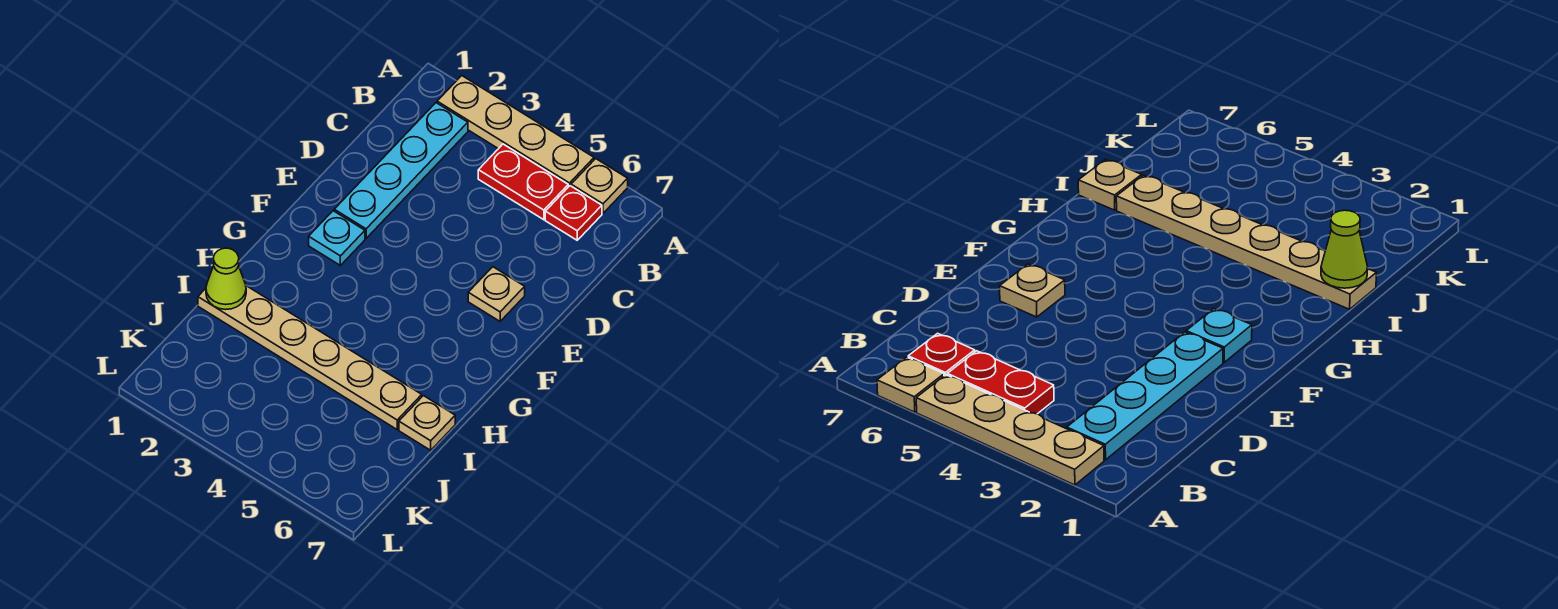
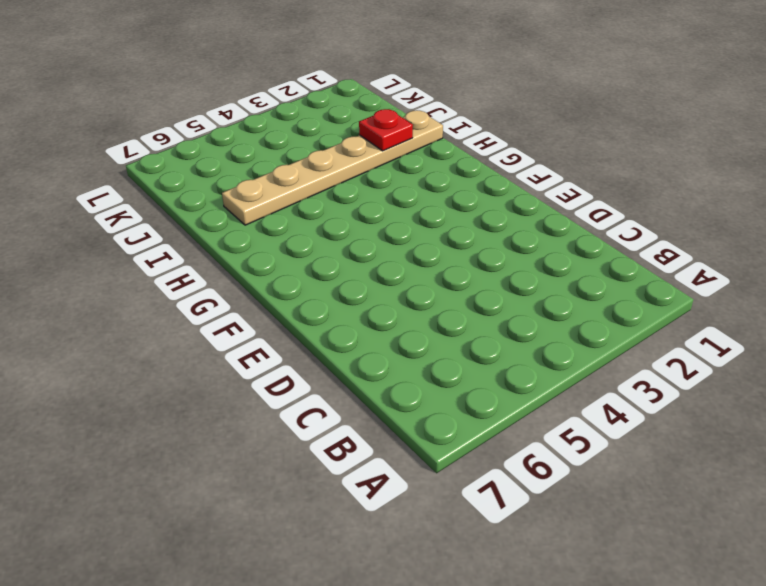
red plate I2 level 2 -> red plate B6 level 1
none -> tan plate A2:A5 level 1
none -> tan plate A6 level 1

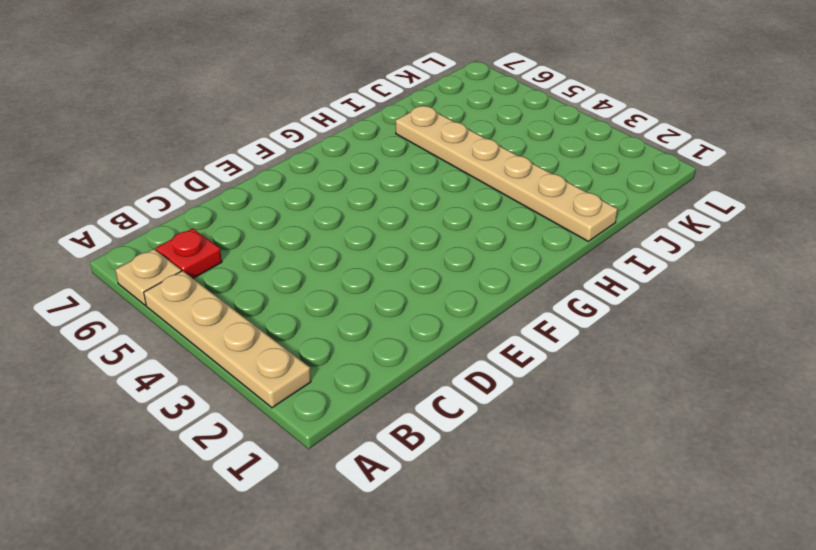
none -> cyan plate B2:E2 level 1
none -> red plate B4:B5 level 1

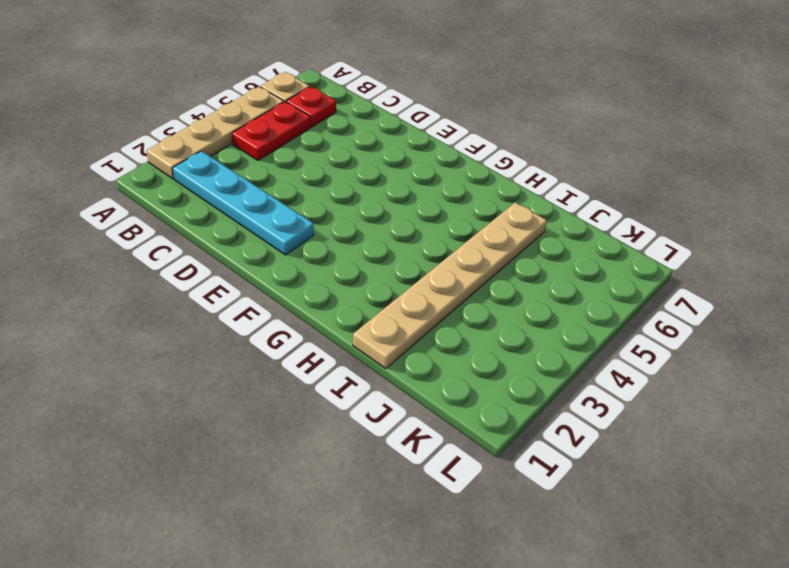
none -> tan plate E6 level 1
none -> cyan plate F2 level 1

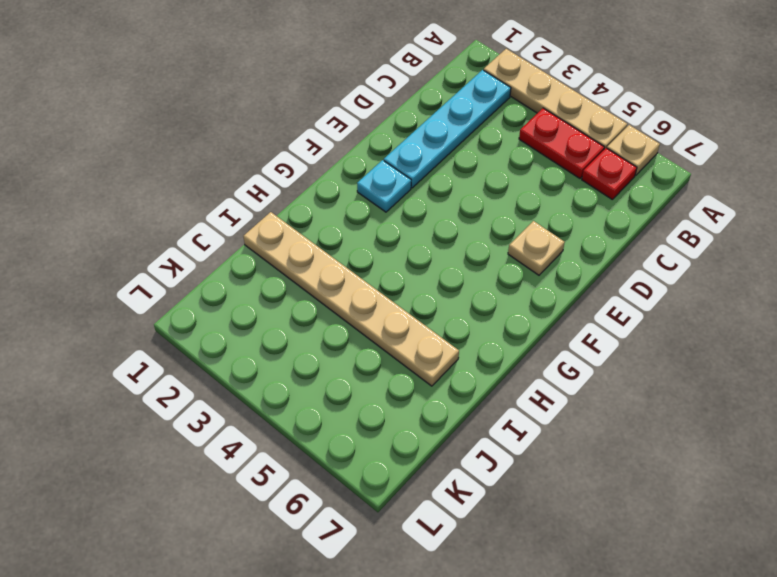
none -> tan plate I7 level 1
none -> lime cone I1 level 2

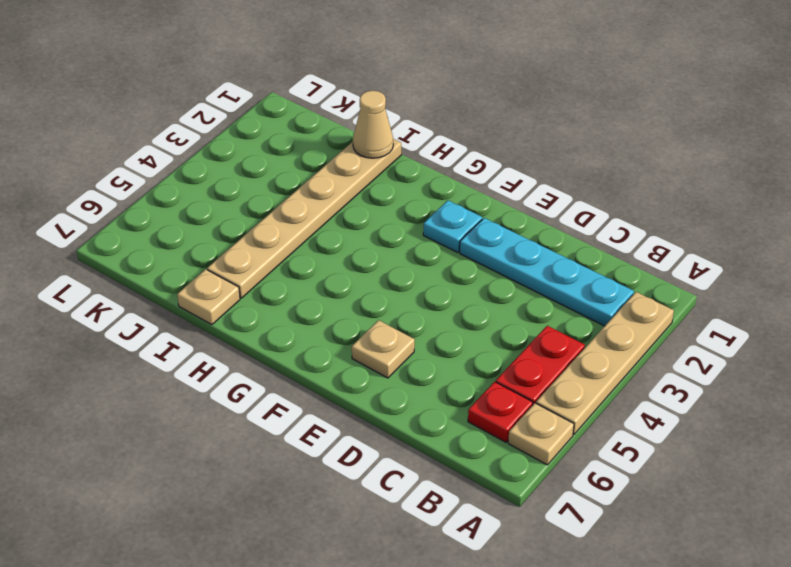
tan cone I1 level 2 -> lime cone I1 level 2

